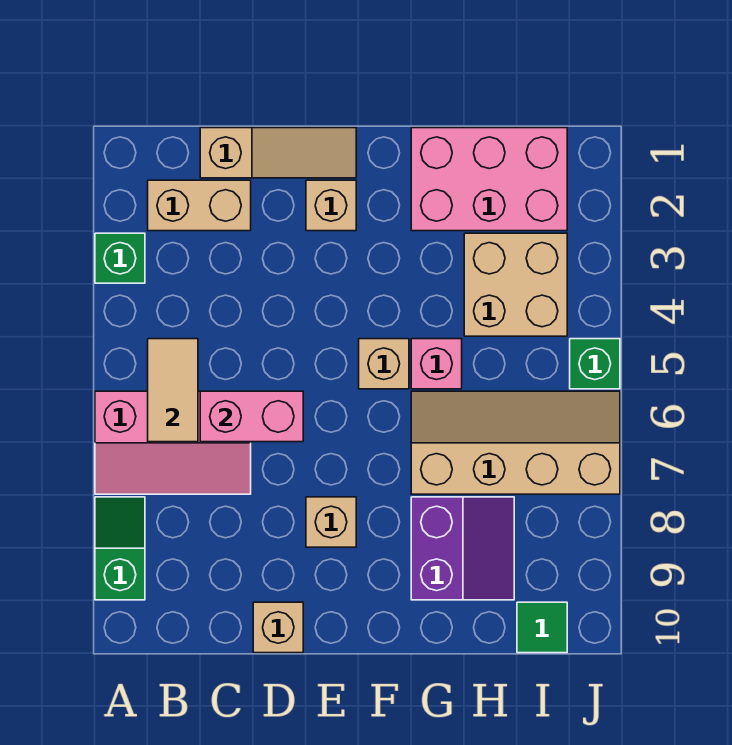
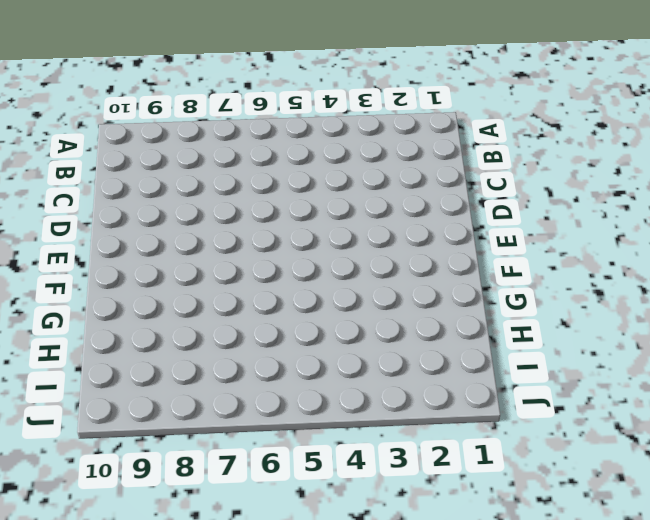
none -> green brick A3 level 1
none -> pink slope A6:C7 level 1 top 6
none -> green slope A8:A9 level 1 top 9

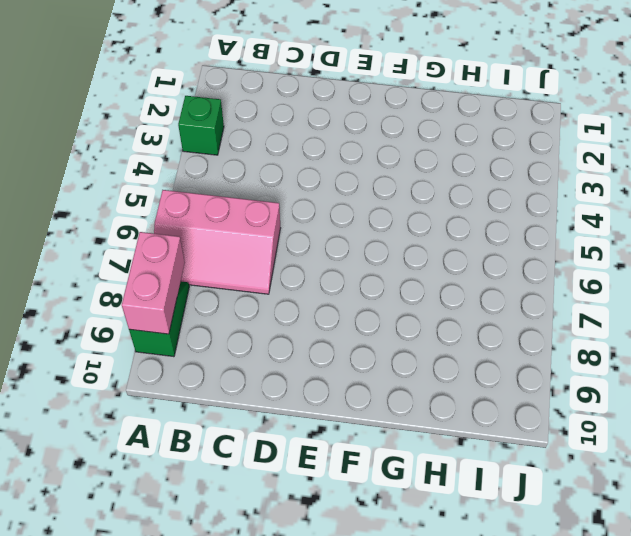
pink brick A8:A9 level 2 -> pink brick C6:D6 level 2
none -> tan brick B2:C2 level 1
none -> tan slope C1:E1 level 1 top C
none -> tan brick D10 level 1

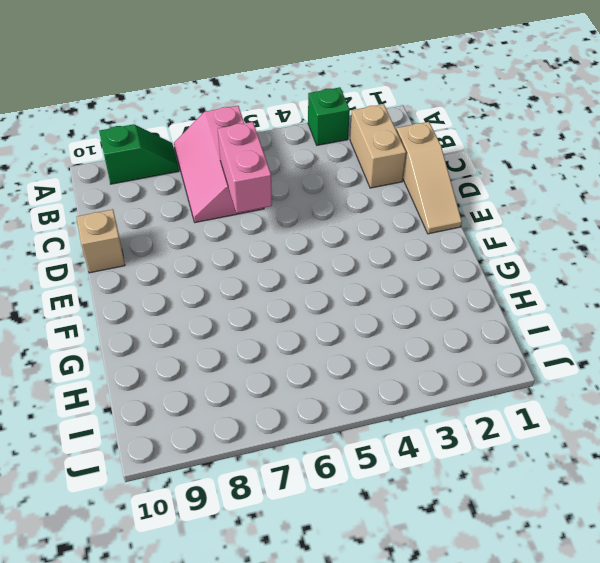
none -> tan brick E2 level 1
none -> tan brick E8 level 1
none -> tan brick F5 level 1

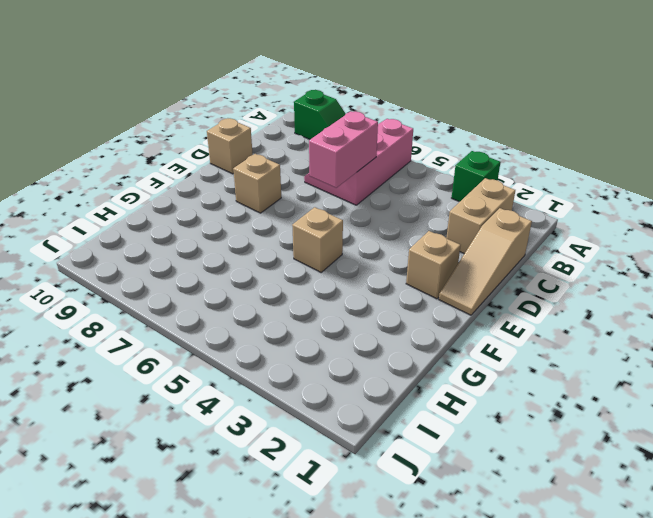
none -> pink brick G1:I2 level 1
none -> pink brick G5 level 1
none -> tan slope G6:J7 level 1 top 7

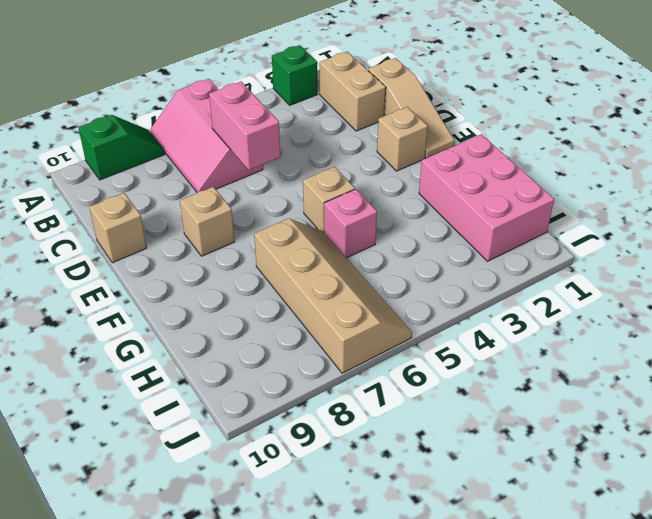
none -> purple slope G8:H9 level 1 top G
none -> tan brick H3:I4 level 1
none -> green tile I10 level 1

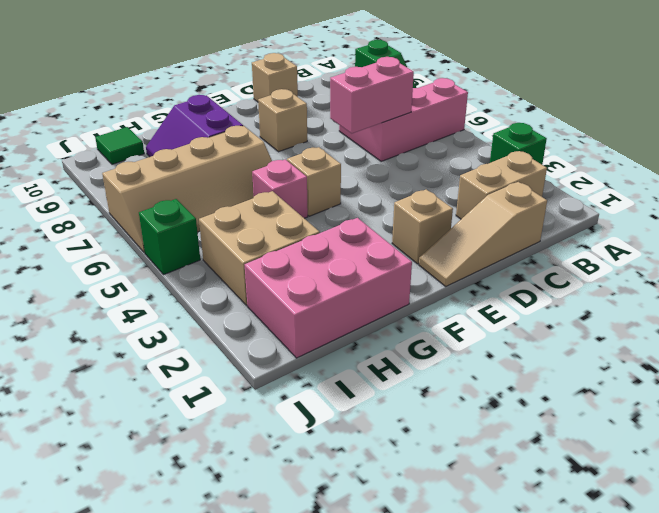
none -> tan tile B5:B6 level 2

